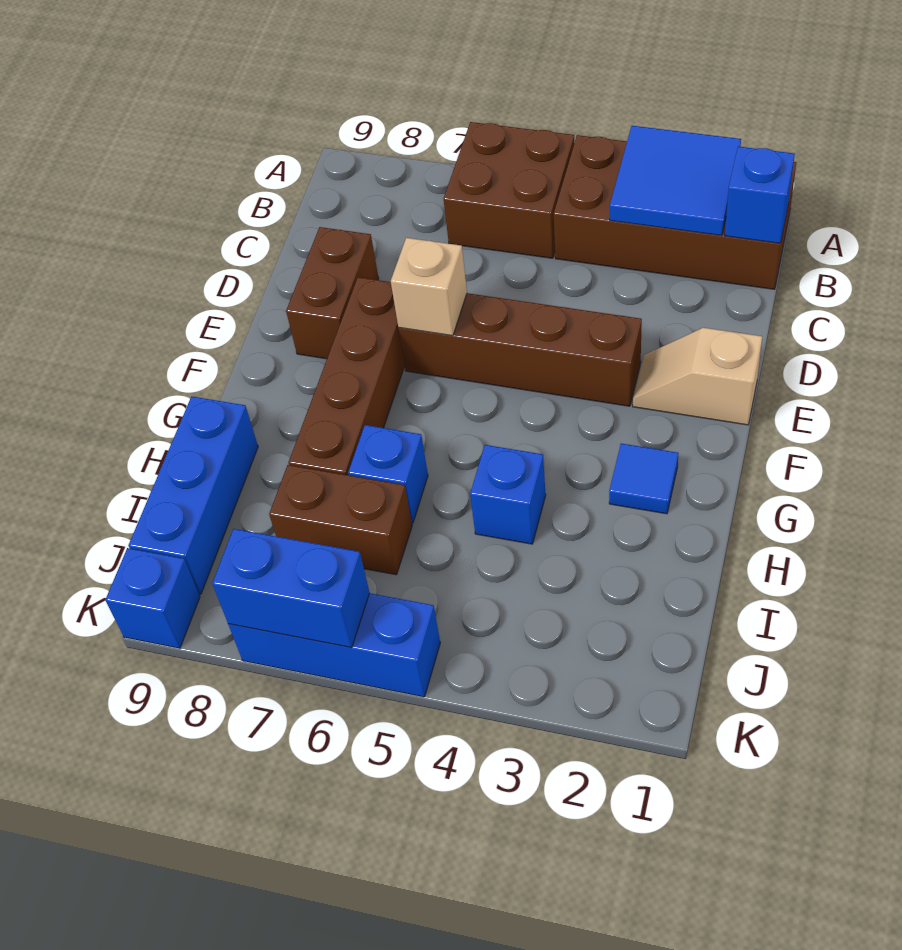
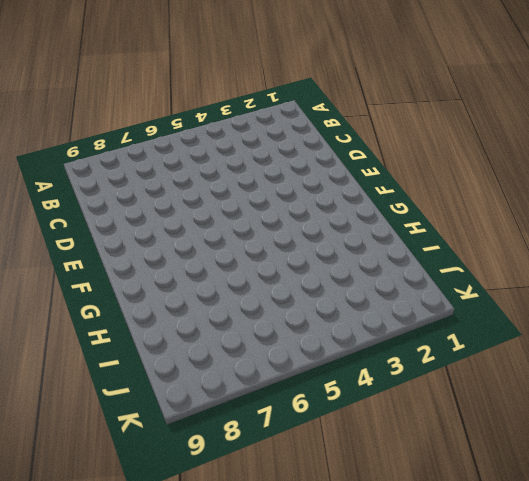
none -> brown brick A1:B4 level 1
none -> brown brick A5:B6 level 1
none -> brown brick D8:E8 level 1

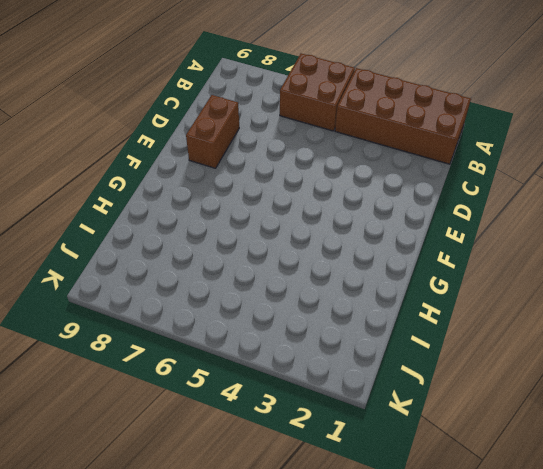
none -> tan slope E1:E2 level 1 top 1
none -> brown brick E3:E6 level 1
none -> brown brick E7:H7 level 1

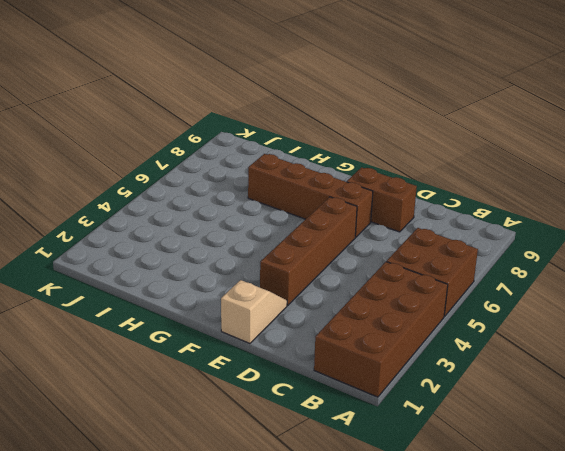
none -> blue tile G2 level 1
none -> blue brick H4 level 1
none -> blue brick H6 level 1

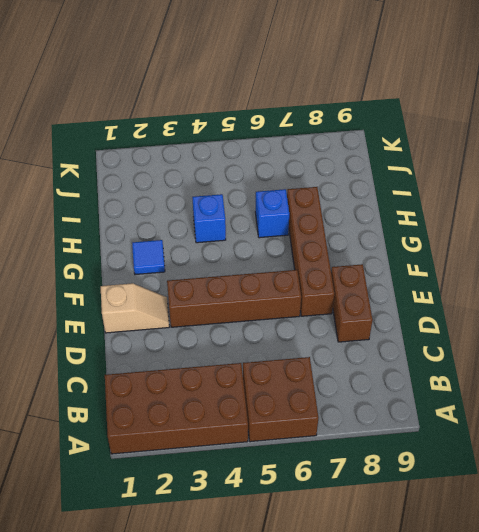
none -> blue brick H9:J9 level 1
none -> brown brick I6:I7 level 1
none -> blue brick K5:K7 level 1

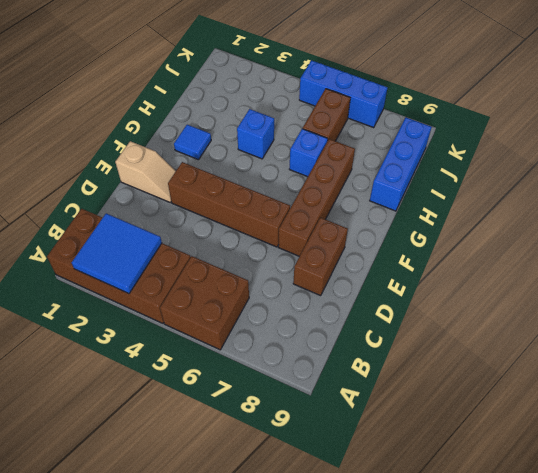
brown brick I6:J6 level 1 -> brown brick I6:I7 level 1
none -> blue brick K9 level 1
none -> blue brick B1 level 2
none -> tan brick E6 level 2

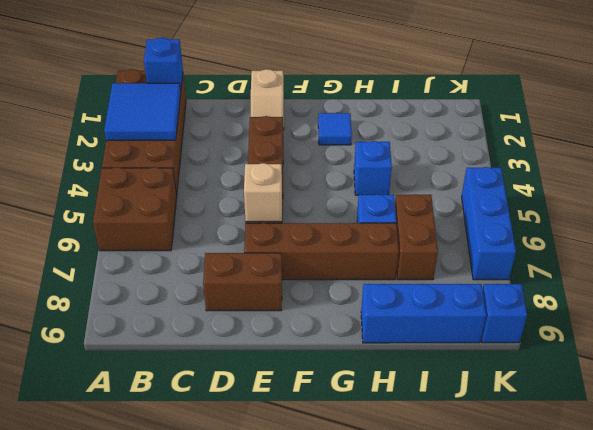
none -> blue brick K6:K7 level 2

